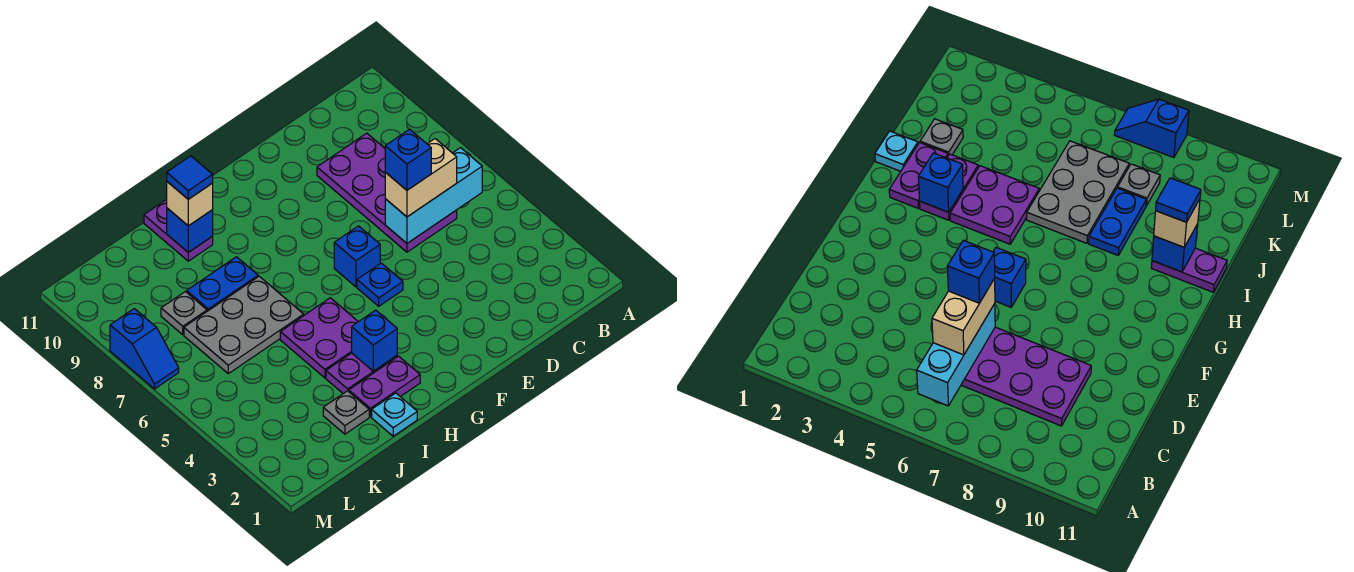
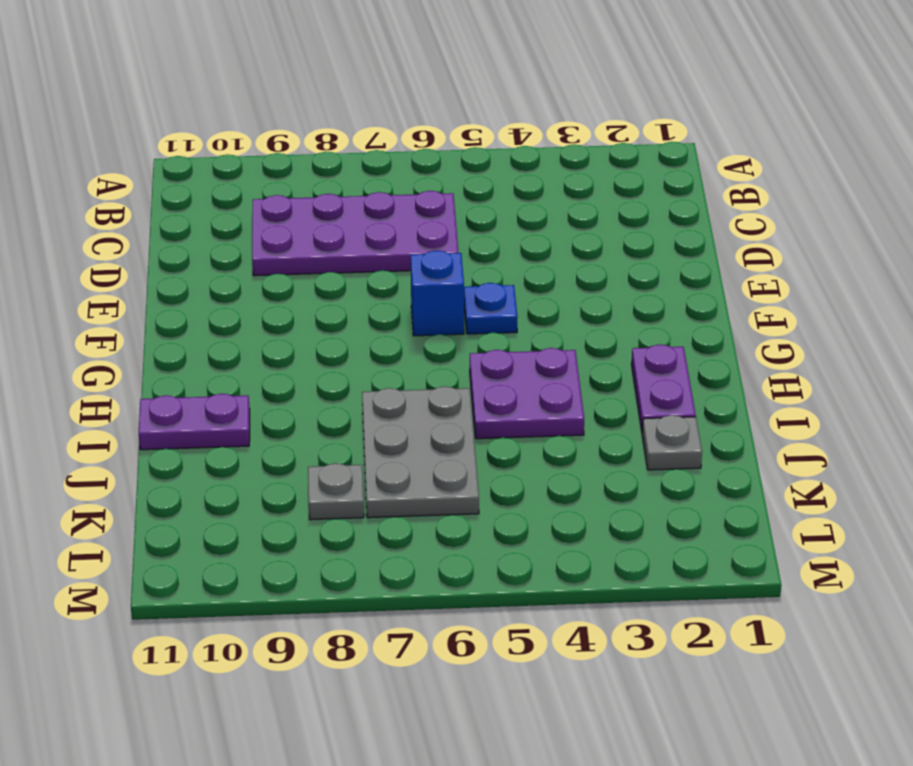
none -> purple plate H3:I3 level 1
none -> cyan plate I1 level 1
none -> blue plate I8:J8 level 1

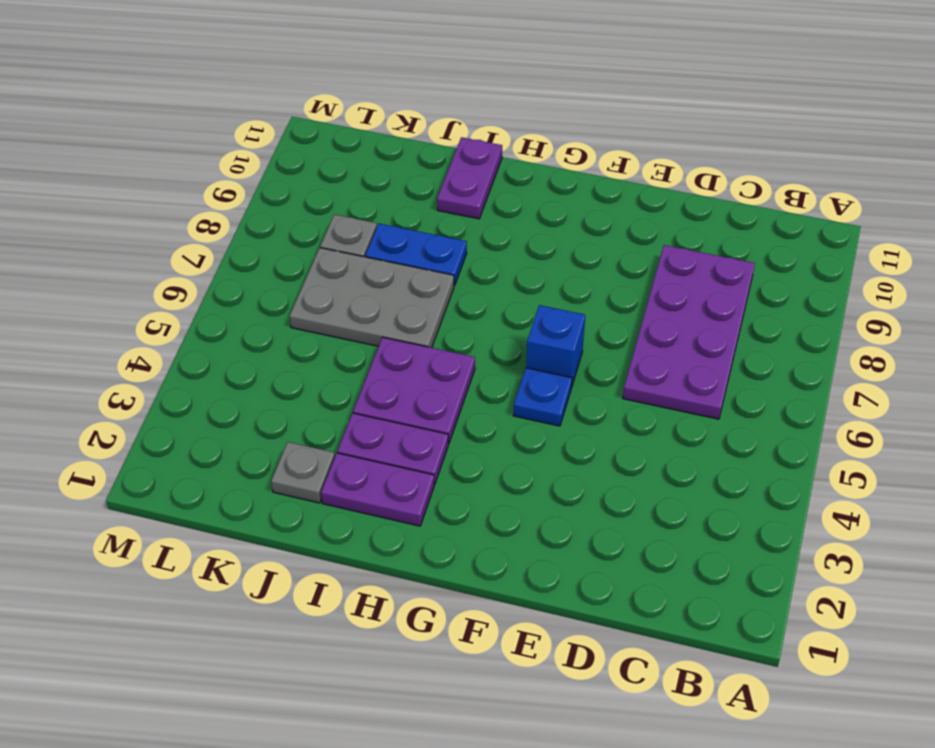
none -> cyan plate I1 level 1
none -> blue slope M7:M8 level 1 top 8
none -> cyan brick B6:D6 level 2

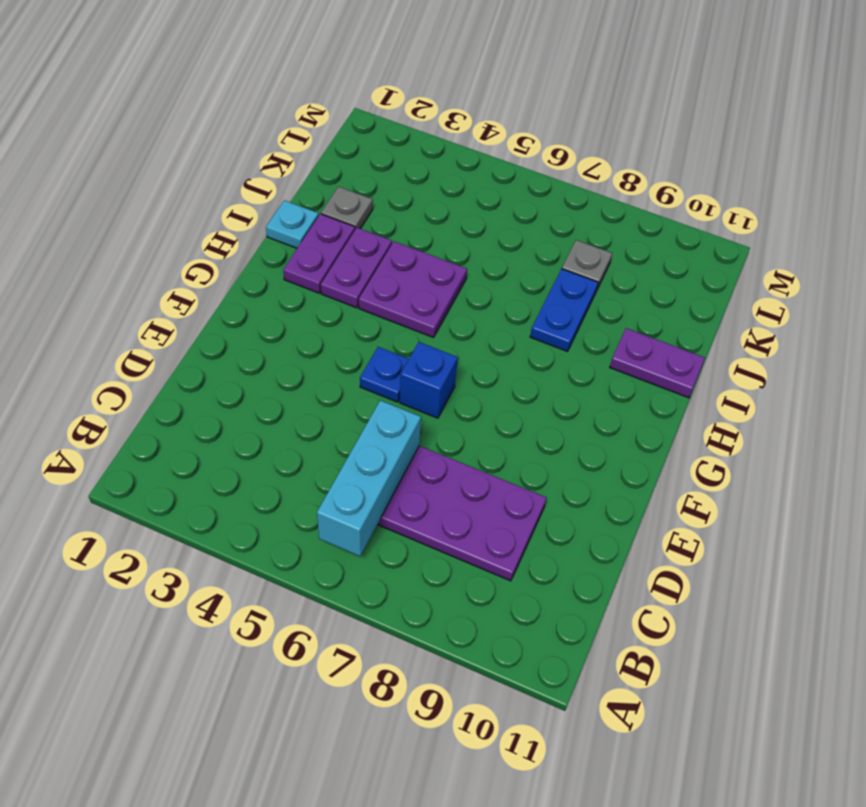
none -> grey plate I6:K7 level 1
none -> blue slope M7:M8 level 1 top 8
none -> blue brick H3 level 2

